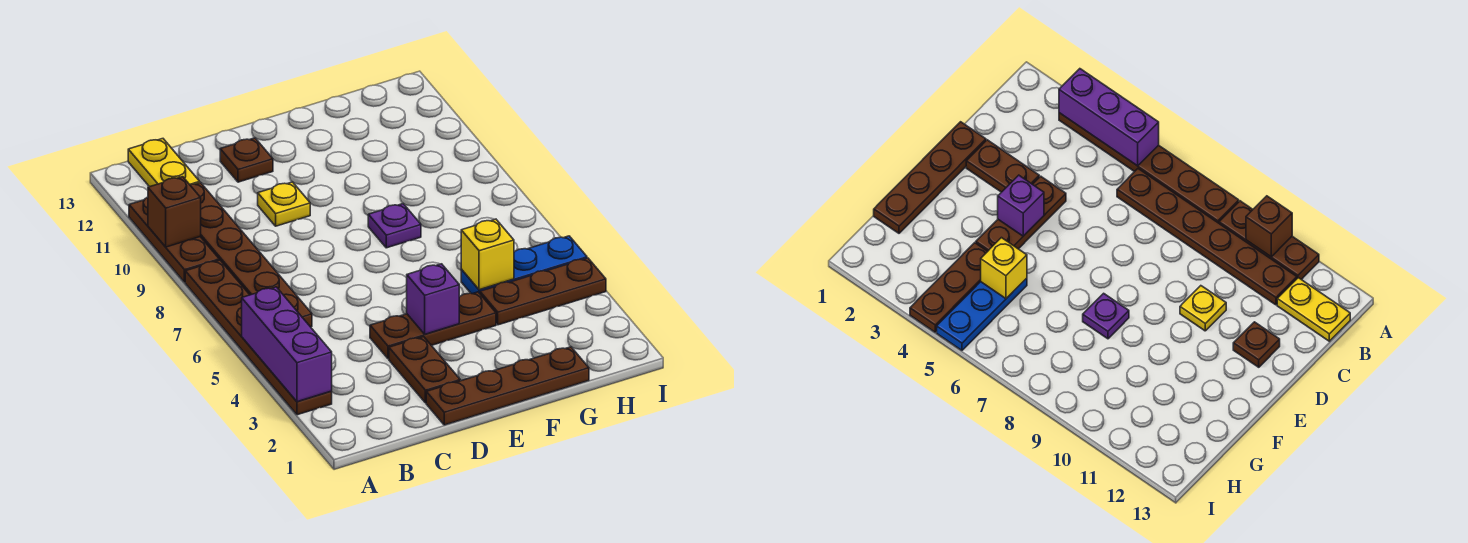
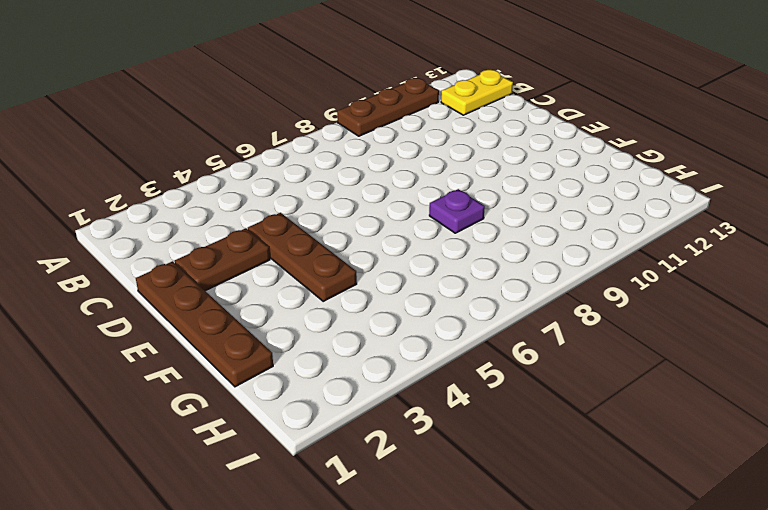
none -> brown plate A3:A8 level 1
none -> brown plate B6:B11 level 1
none -> yellow plate D10 level 1

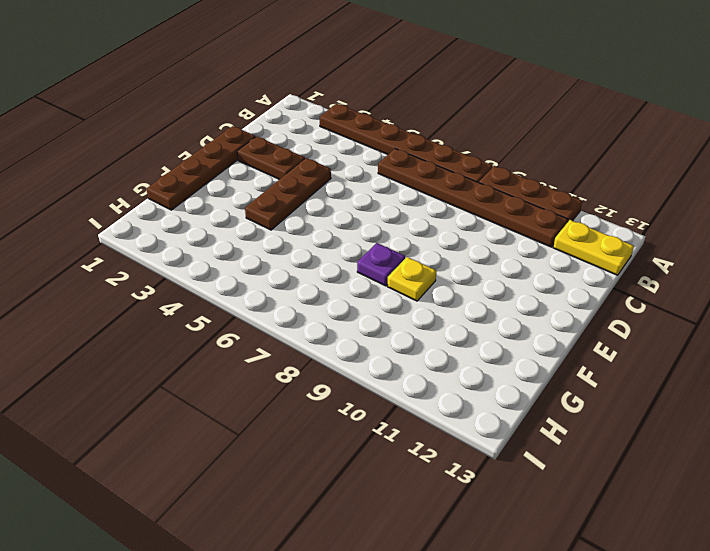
yellow plate F9 level 1 -> yellow plate D10 level 1
none -> brown plate D12 level 1
none -> brown plate G4:I4 level 1
none -> blue plate G5:I5 level 1

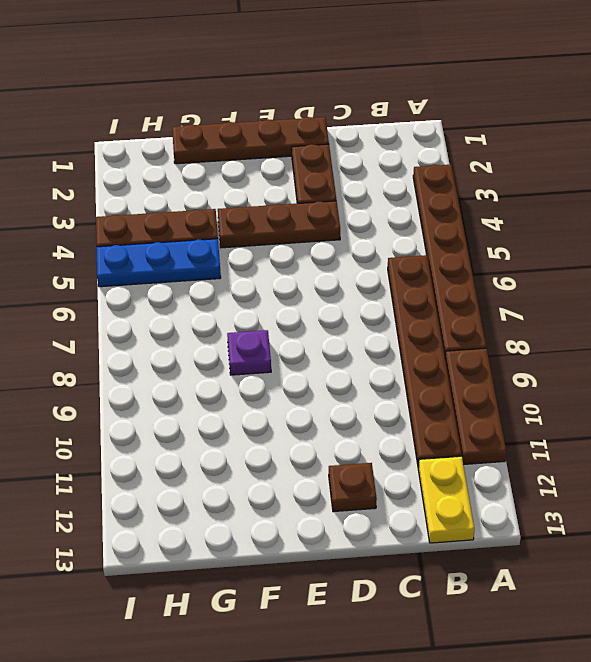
none -> yellow plate D10 level 1
none -> purple brick A3:A5 level 2
none -> brown brick A10 level 2

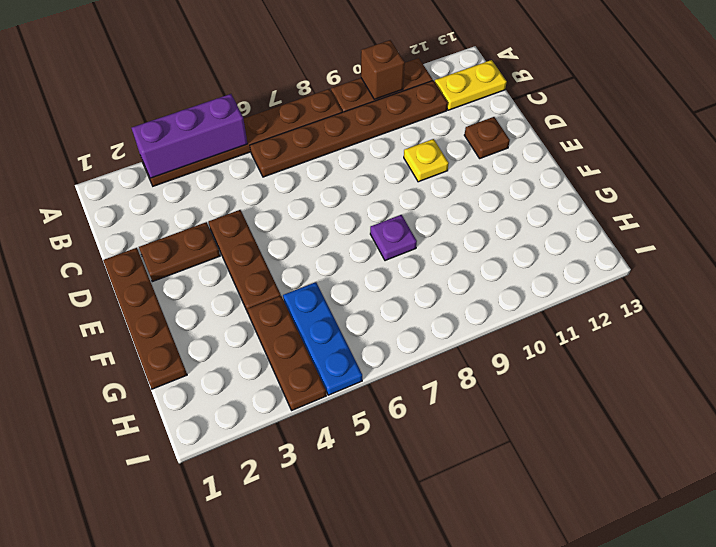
none -> purple brick E4 level 2
none -> yellow brick G5 level 2

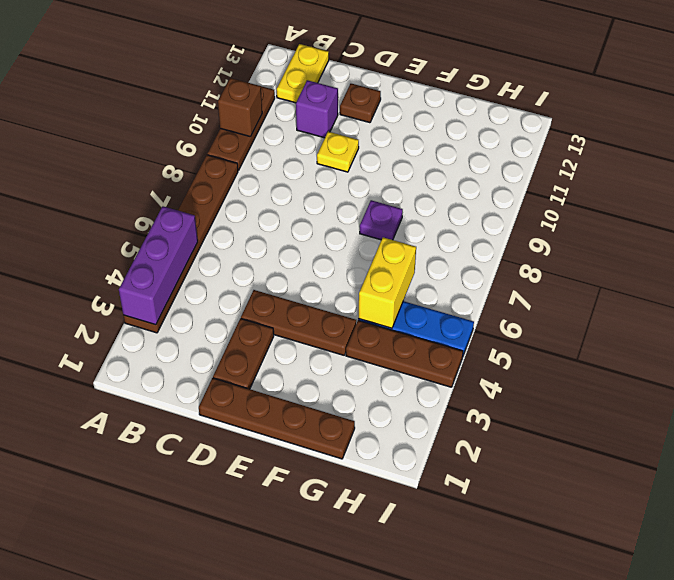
purple brick C11 level 1 -> purple brick E4 level 2
yellow brick G5:G6 level 2 -> yellow brick G5 level 2
none -> brown plate B6:B11 level 1

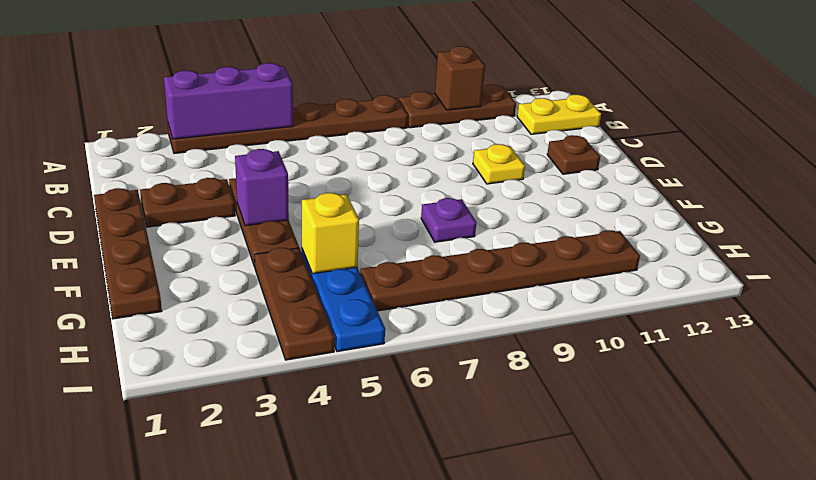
brown plate H6:H11 level 1 -> brown plate B6:B11 level 1

